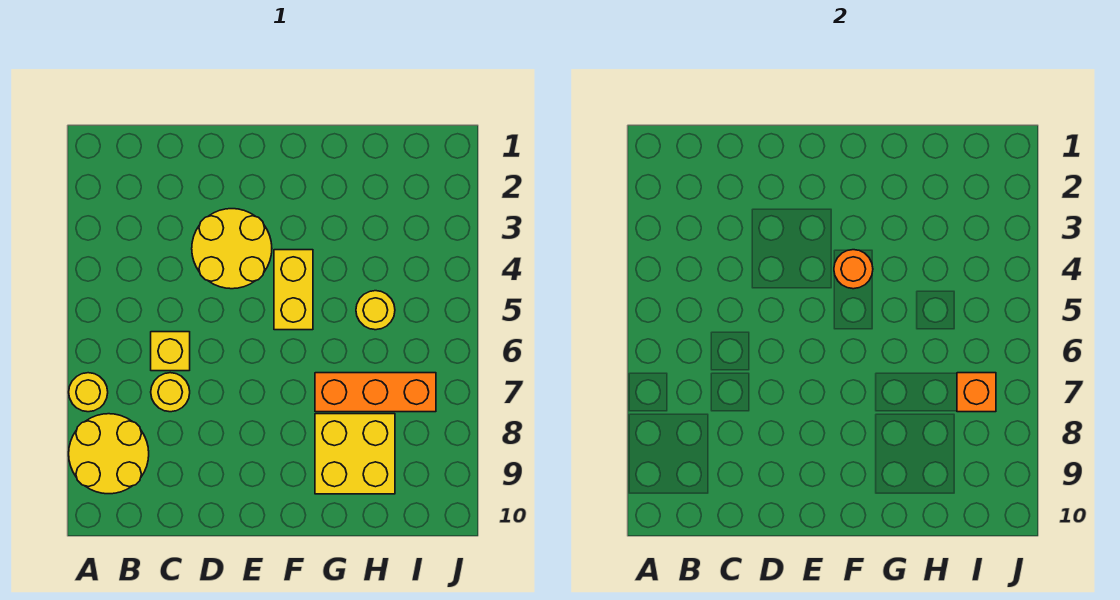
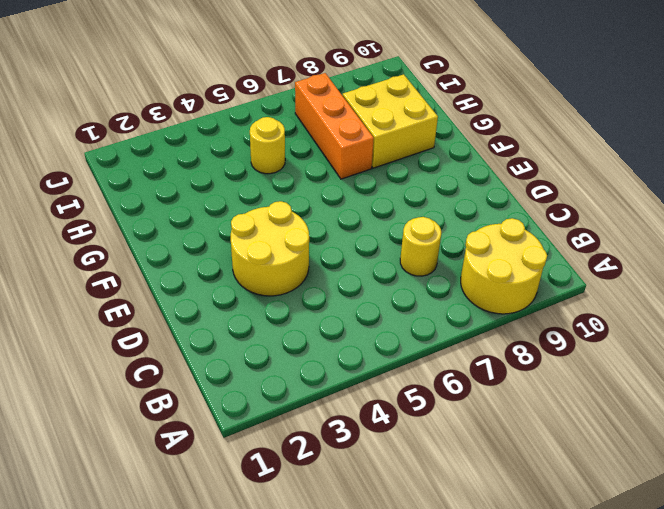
none -> yellow round brick A7 level 1
none -> yellow brick C6 level 1

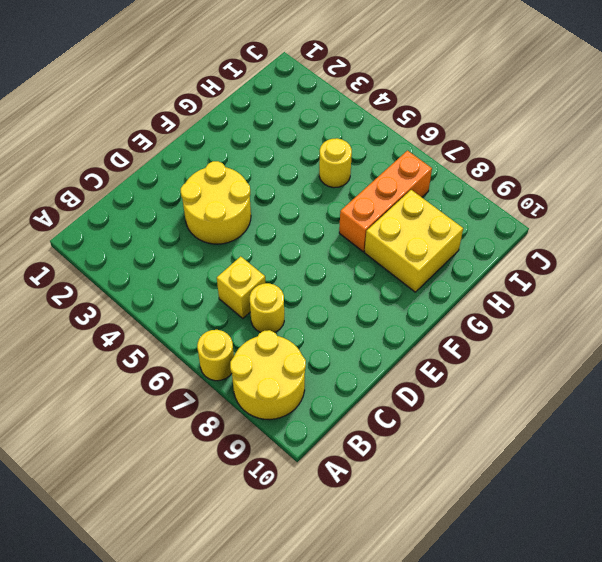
none -> yellow brick F4:F5 level 1
none -> orange round brick F4 level 2

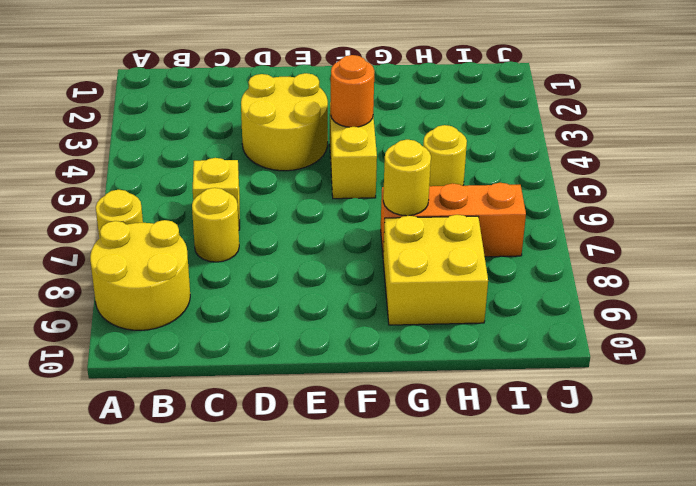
yellow round brick G7 level 2 -> none
none -> orange brick I7 level 2

